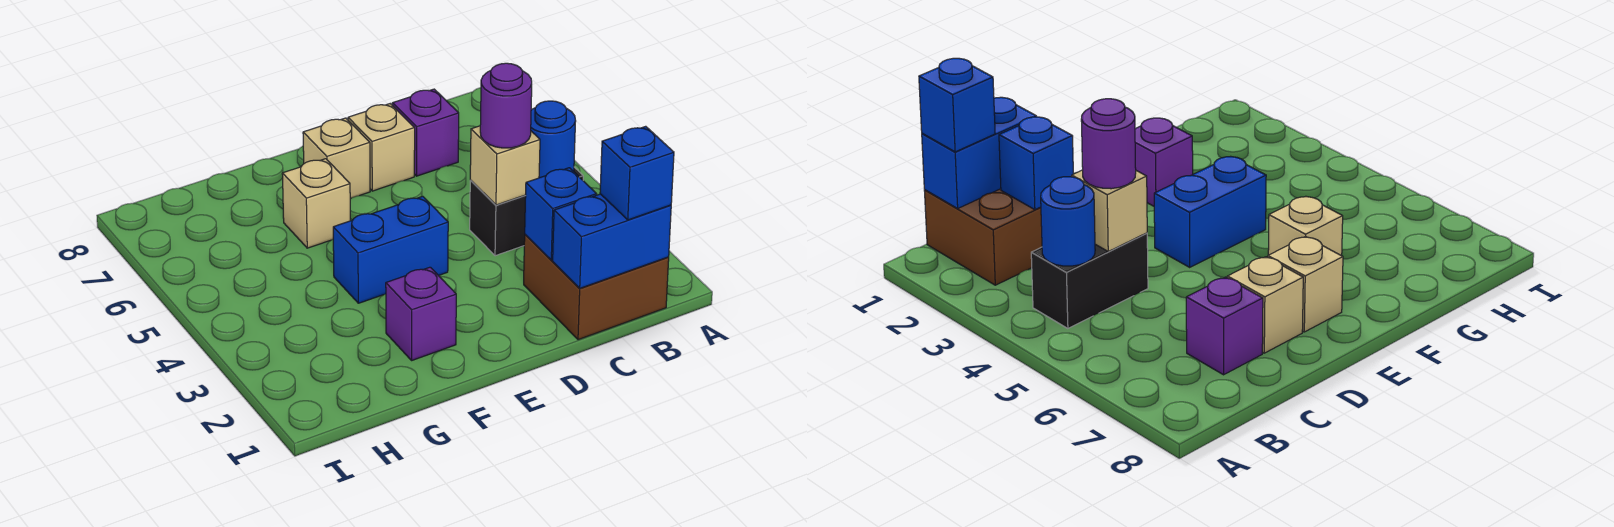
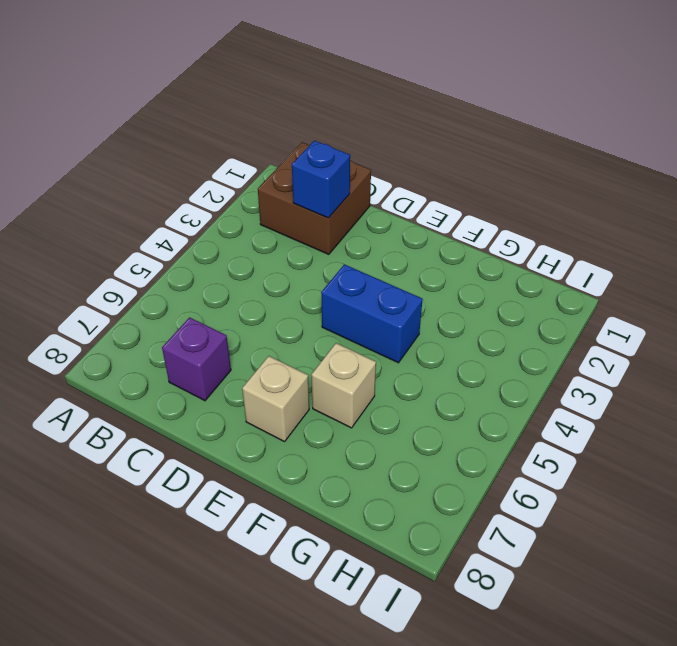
none -> black brick B4:C4 level 1
none -> tan brick D7 level 1
none -> purple brick F2 level 1

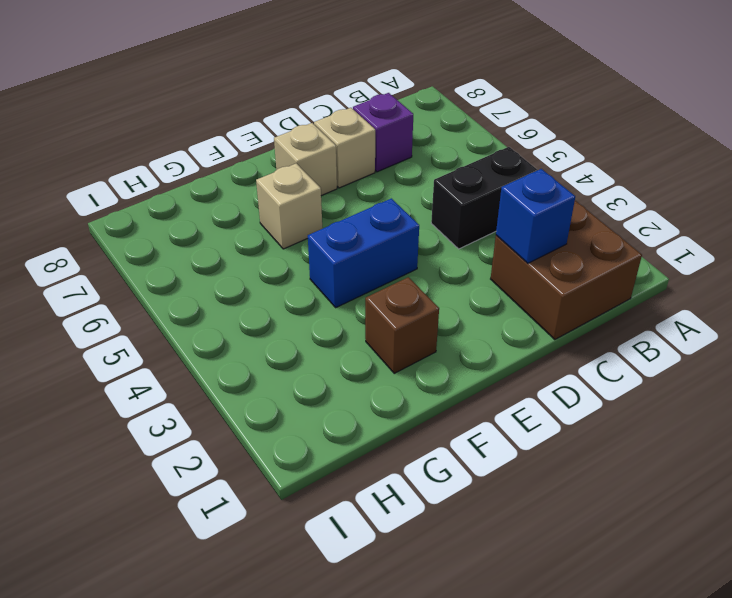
brown brick F2 level 1 -> purple brick F2 level 1
none -> blue brick B1:C1 level 2
none -> blue round brick B4 level 2
none -> tan brick C4 level 2

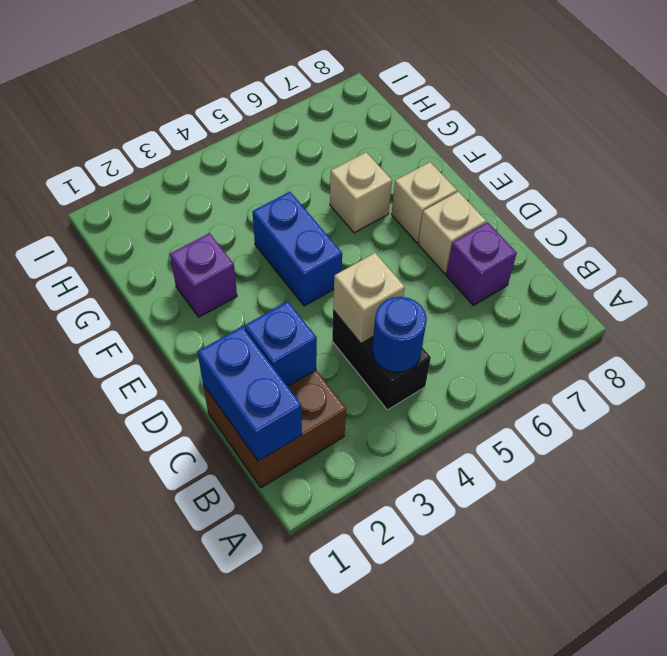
none -> blue brick B1 level 3
none -> purple round brick C4 level 3

